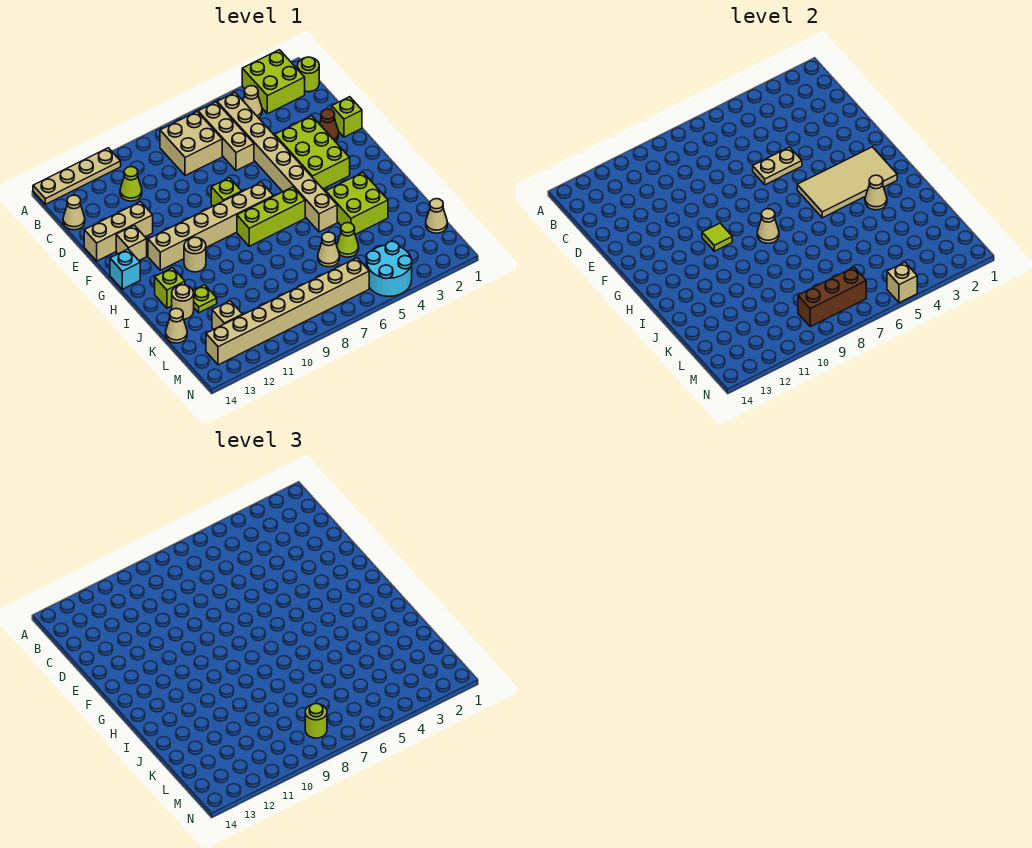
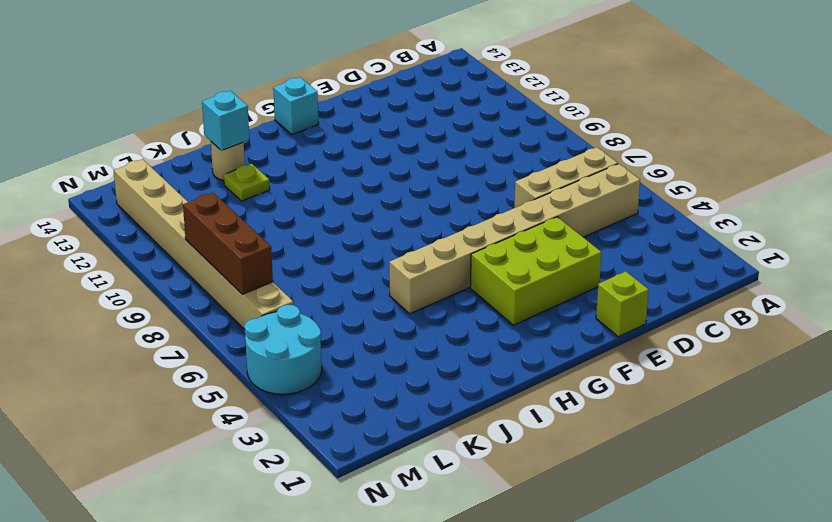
cyan brick J13 level 2 -> none
none -> lime brick A2:B3 level 1
none -> tan plate A11:A14 level 1
none -> lime round brick B1 level 1
none -> tan cone B4 level 1

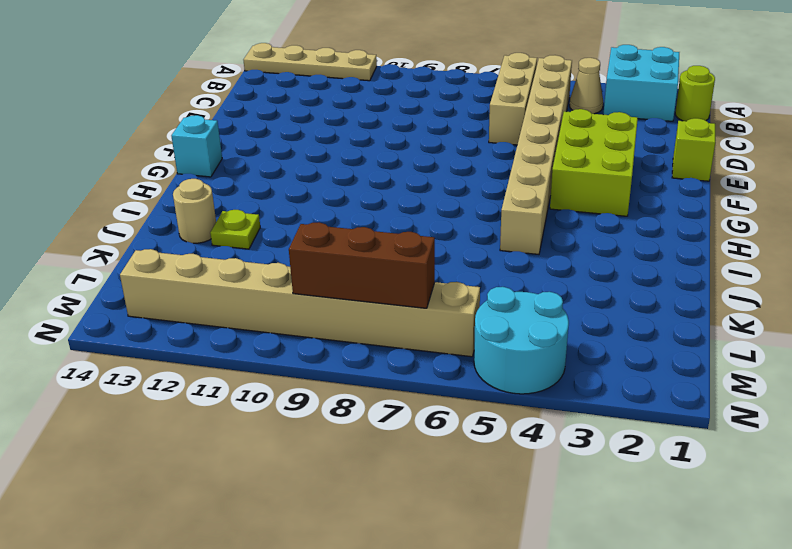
cyan brick A2:B3 level 1 -> lime brick A2:B3 level 1
none -> tan brick B7:C8 level 1
none -> lime cone C11 level 1
none -> tan cone C14 level 1
none -> brown cone E2 level 1

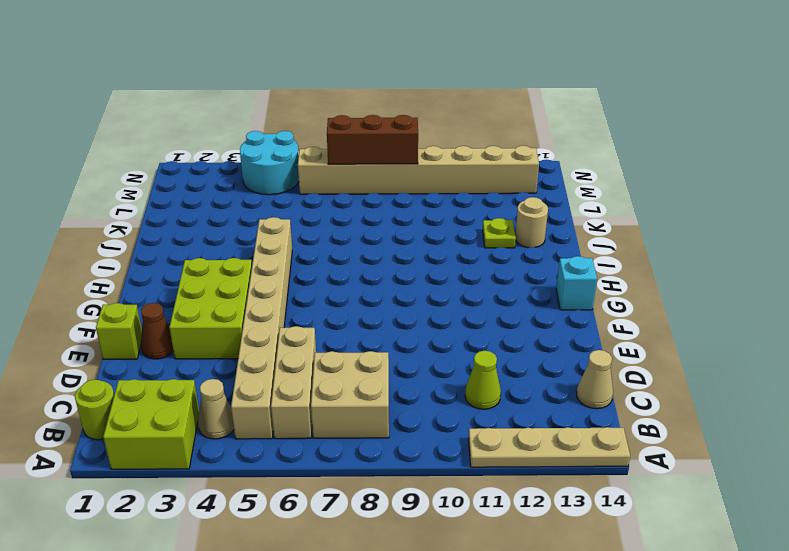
none -> tan brick E12:E14 level 1
none -> lime brick F8 level 1
none -> tan brick F13 level 1
none -> tan brick G7:G12 level 1

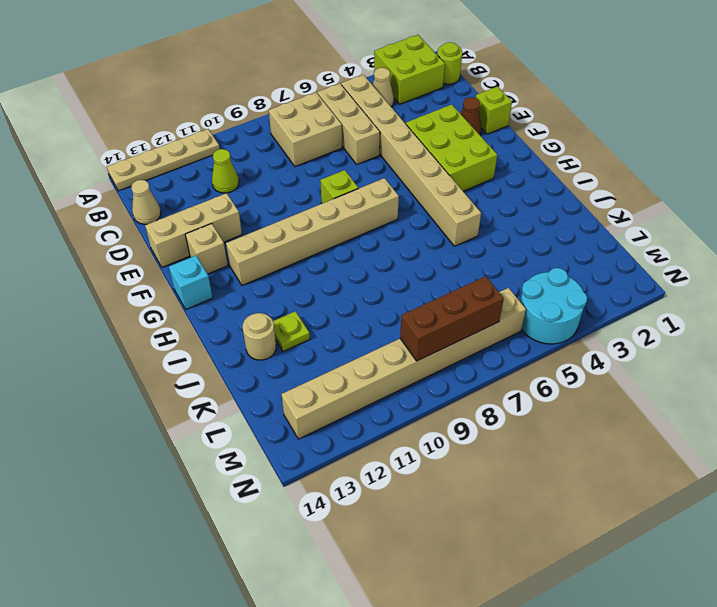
none -> lime brick H6:H8 level 1
none -> tan round brick H11 level 1
none -> lime brick I3:J4 level 1
none -> lime brick I13 level 1

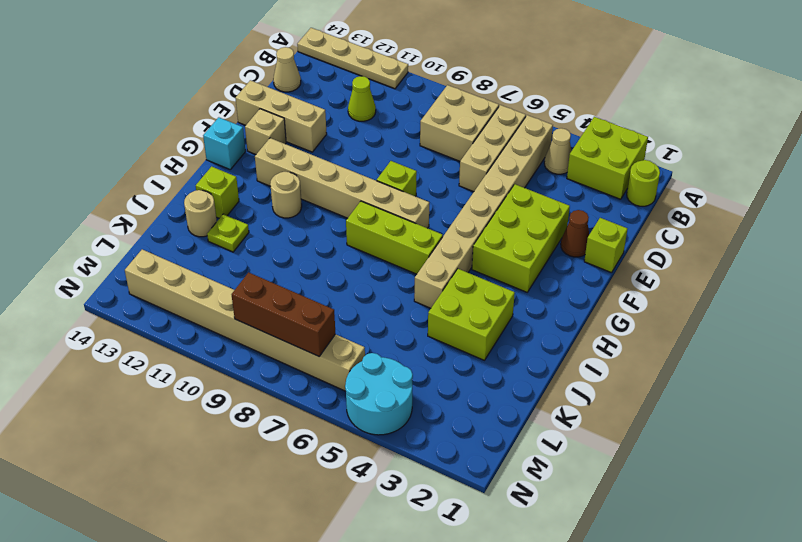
none -> lime cone K5 level 1
none -> tan cone K6 level 1
none -> tan cone K14 level 1
none -> tan cone L1 level 1

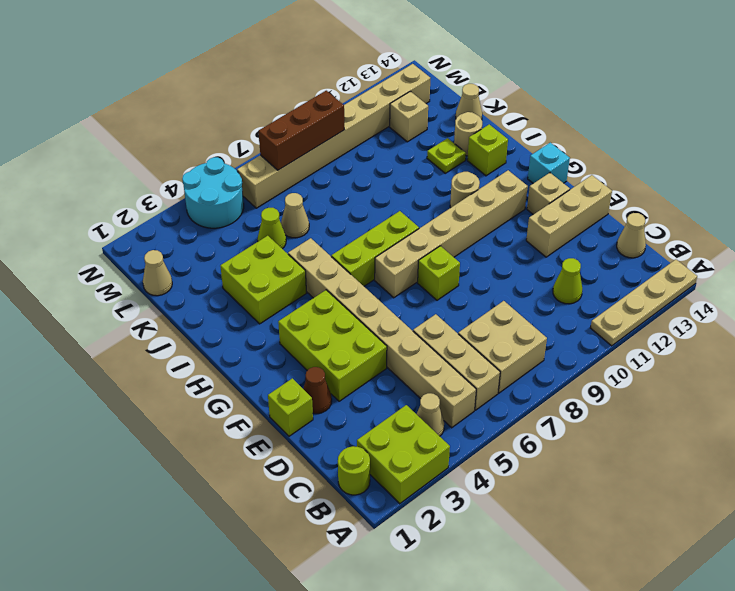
none -> tan plate E5:E6 level 2
none -> tan tile G2:H5 level 2
none -> lime tile G10 level 2
none -> tan cone H8 level 2

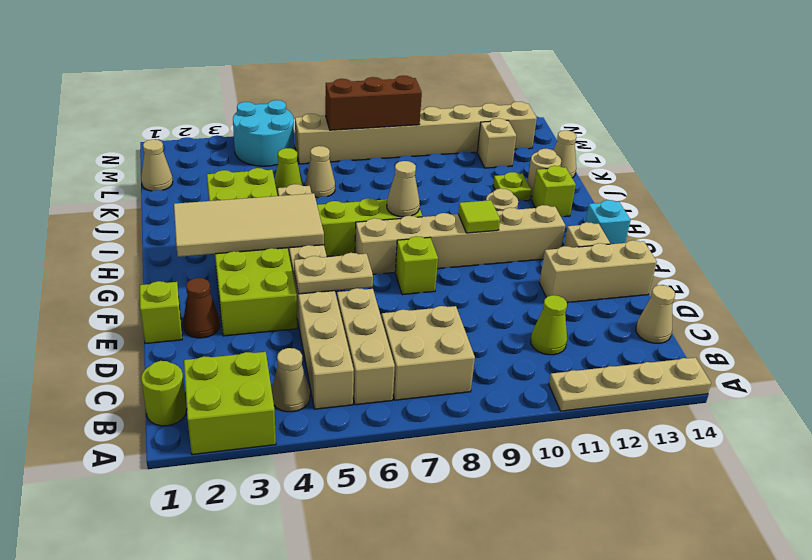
none -> tan cone I3 level 2
none -> tan brick N5 level 2
none -> lime round brick M8 level 3

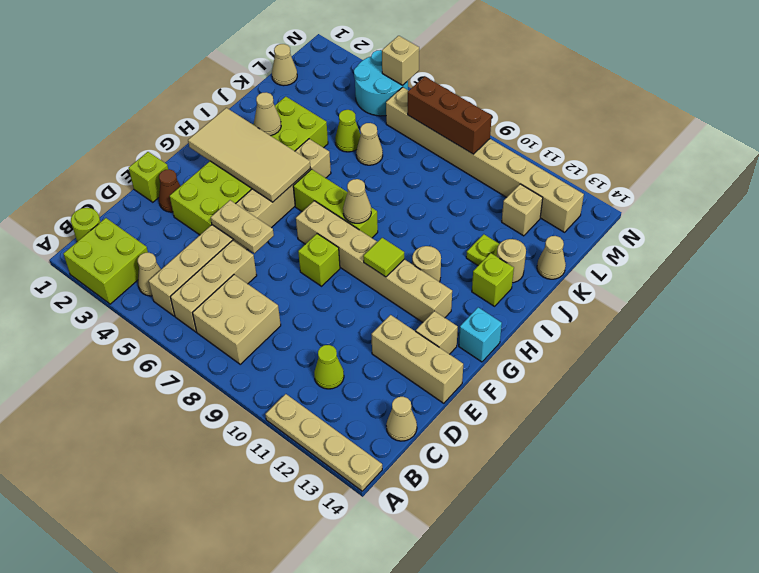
none -> lime round brick M8 level 3

